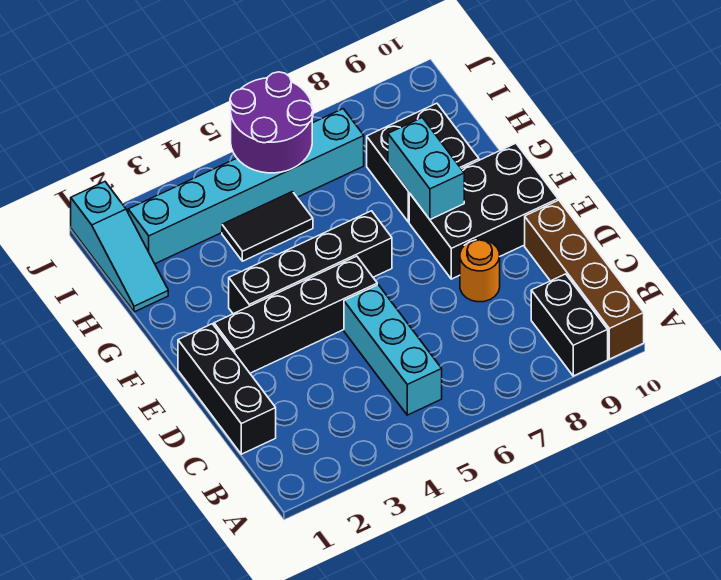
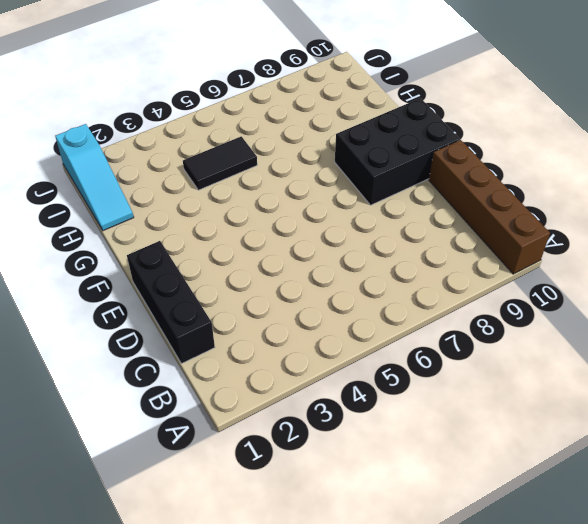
none -> black brick A9:B9 level 1
none -> cyan brick B5:D5 level 1
none -> orange round brick D8 level 1

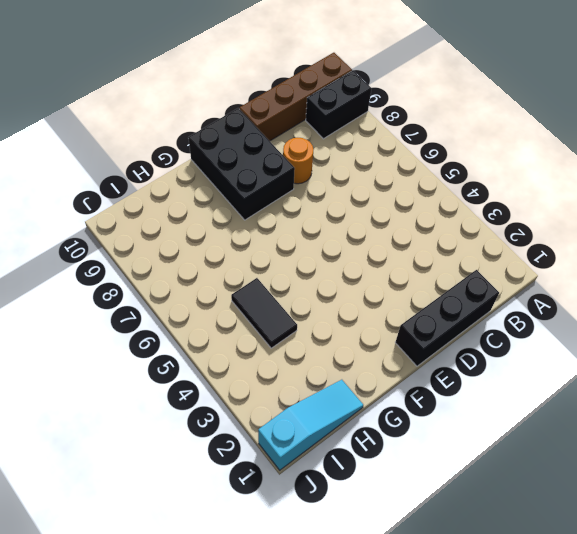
none -> cyan brick B5:D5 level 1
none -> black brick E2:E5 level 1
none -> black brick F3:F6 level 1

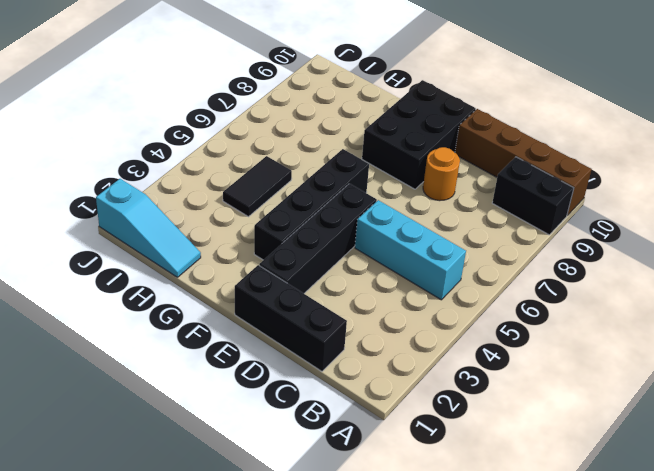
none -> black brick G8:H9 level 1
none -> cyan brick I2:I7 level 1
none -> cyan brick F8:G8 level 2

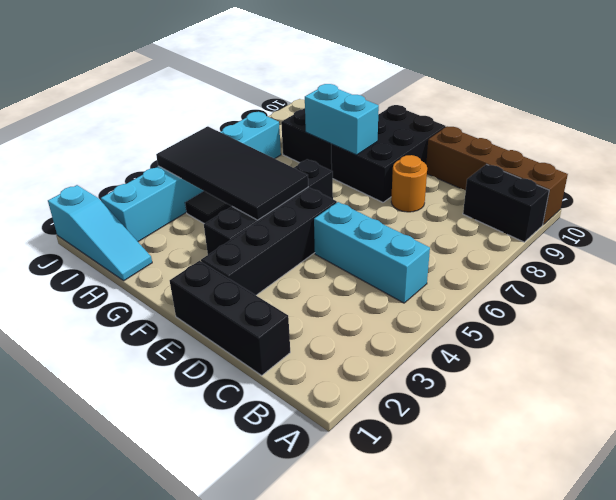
black tile F4:I5 level 2 -> purple round brick I5:J6 level 2

